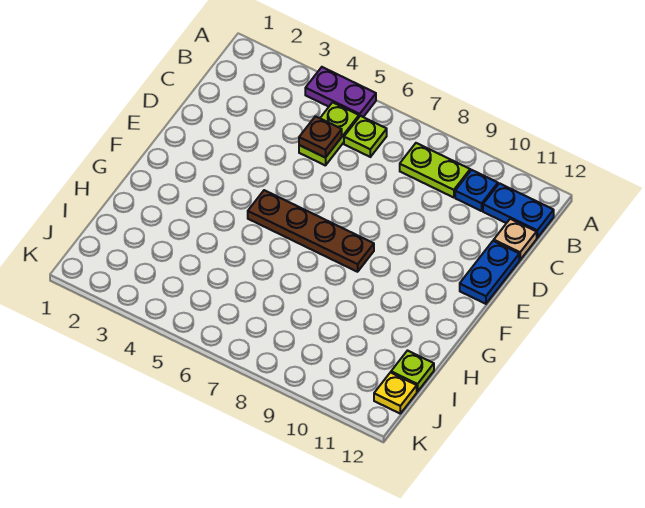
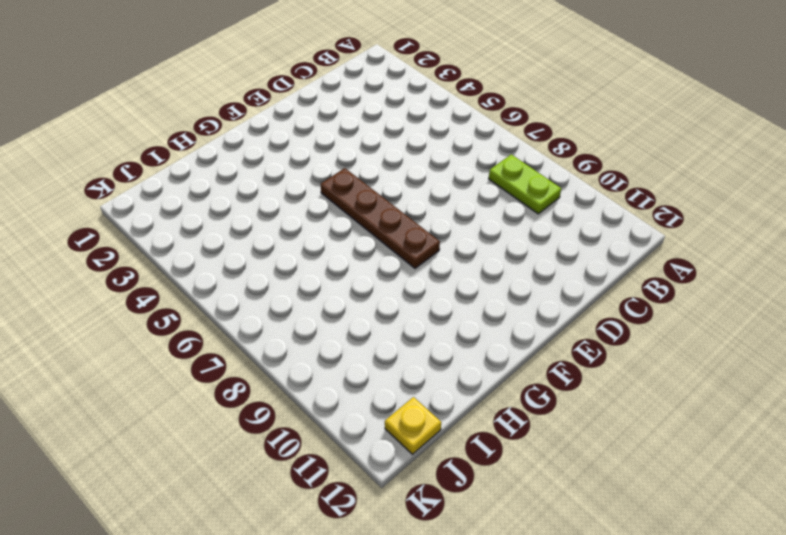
none -> purple plate A4:A5 level 1
none -> lime plate B5:C5 level 1
none -> lime plate B6 level 1

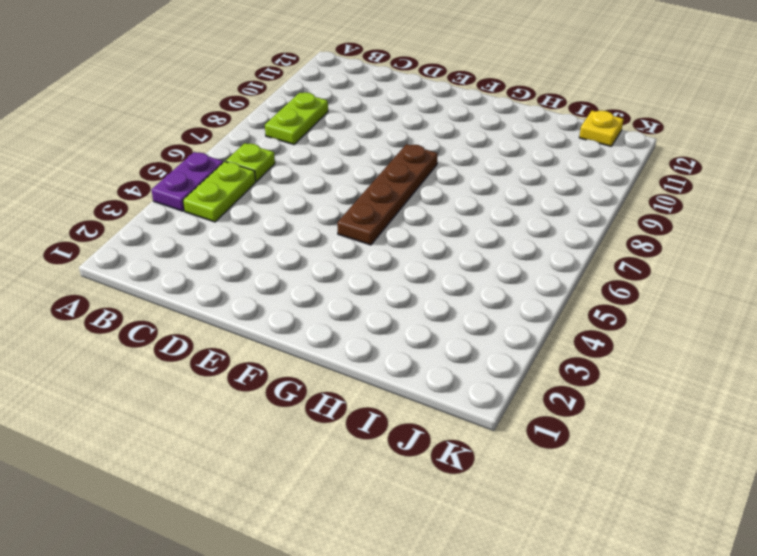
lime plate B4:B5 level 1 -> lime plate B5:C5 level 1
none -> blue plate B10 level 1
none -> blue plate B11:B12 level 1
none -> tan plate C12 level 1

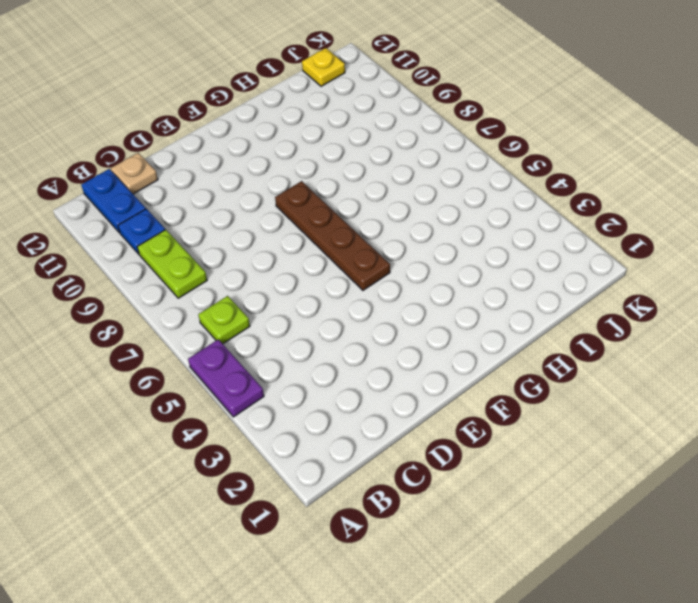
none -> lime plate B5:C5 level 1
none -> blue plate D12:E12 level 1
none -> lime plate I12 level 1

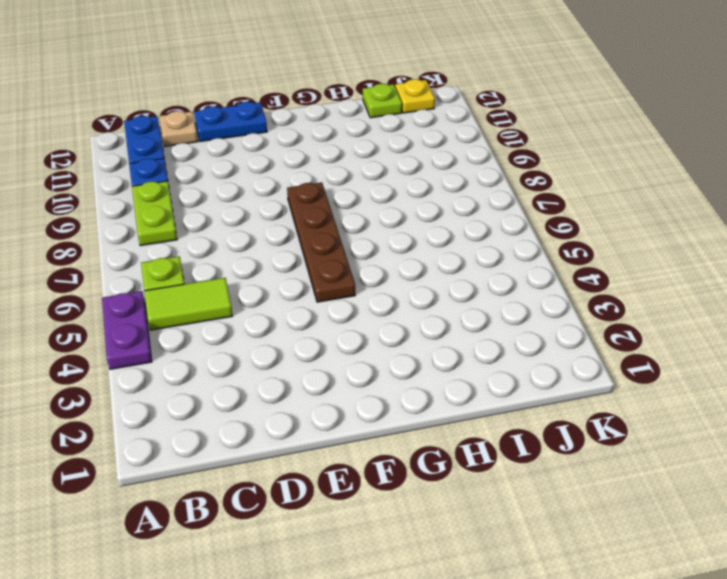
lime tile B5:C5 level 1 -> lime plate B5:C5 level 1
none -> brown plate C5 level 2

